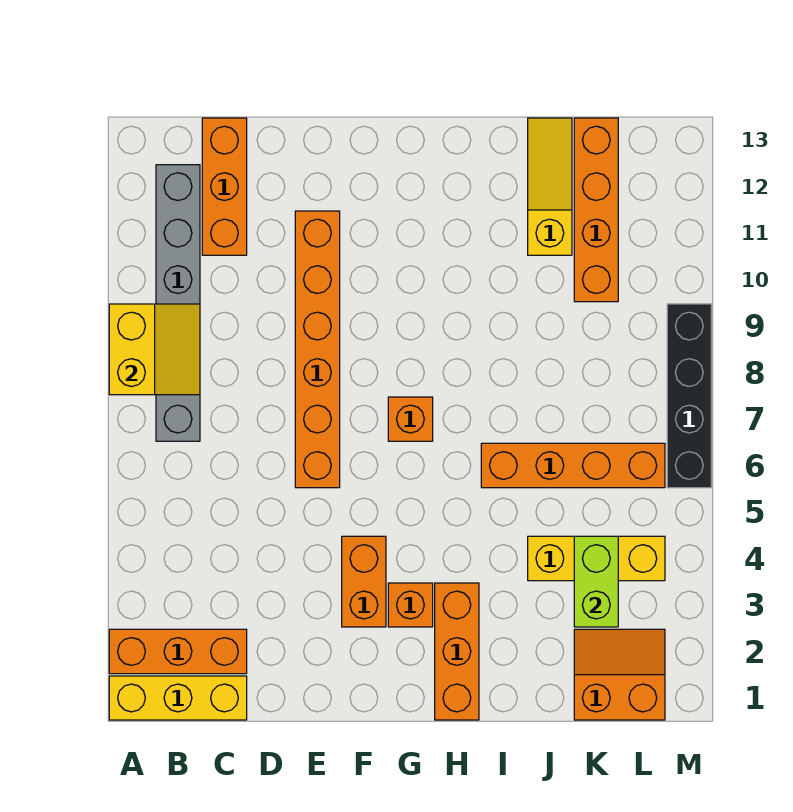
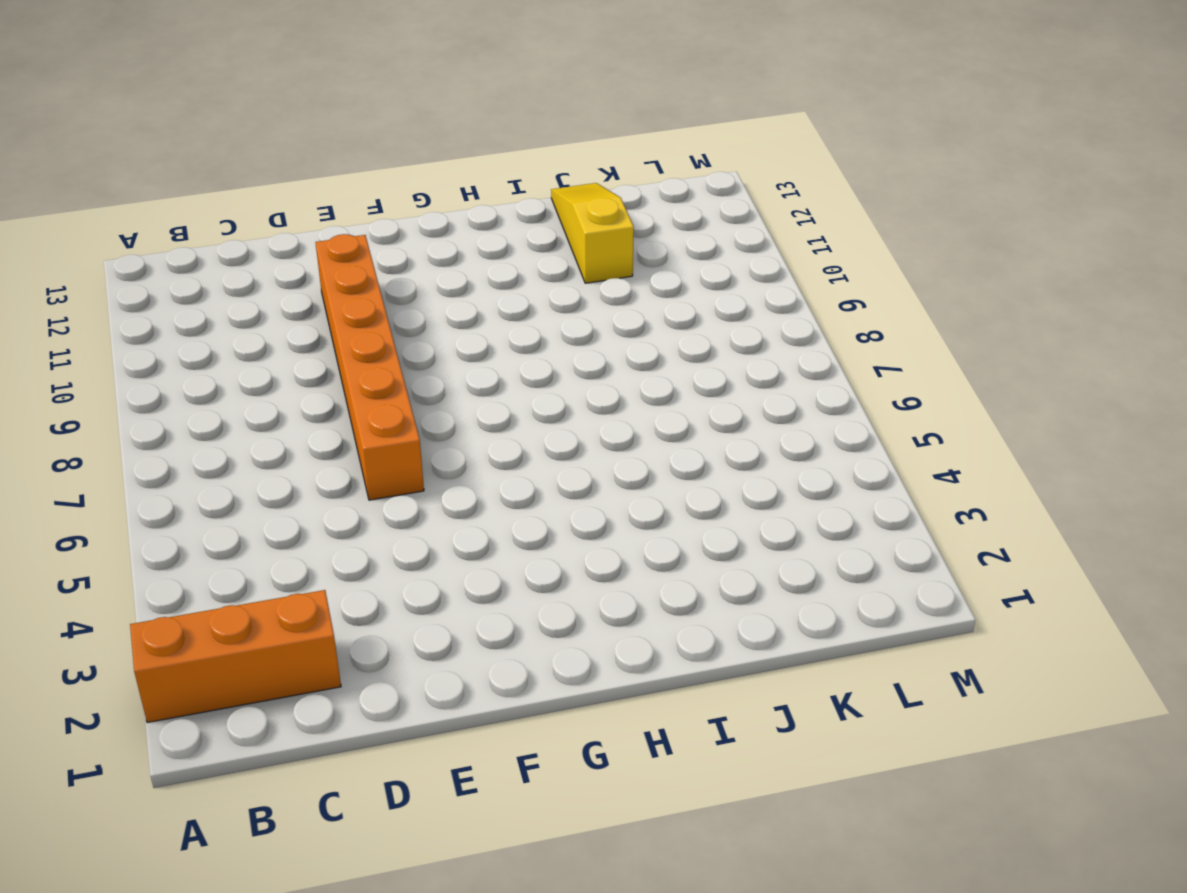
none -> yellow brick A1:C1 level 1
none -> grey brick B7:B12 level 1
none -> orange brick C11:C13 level 1

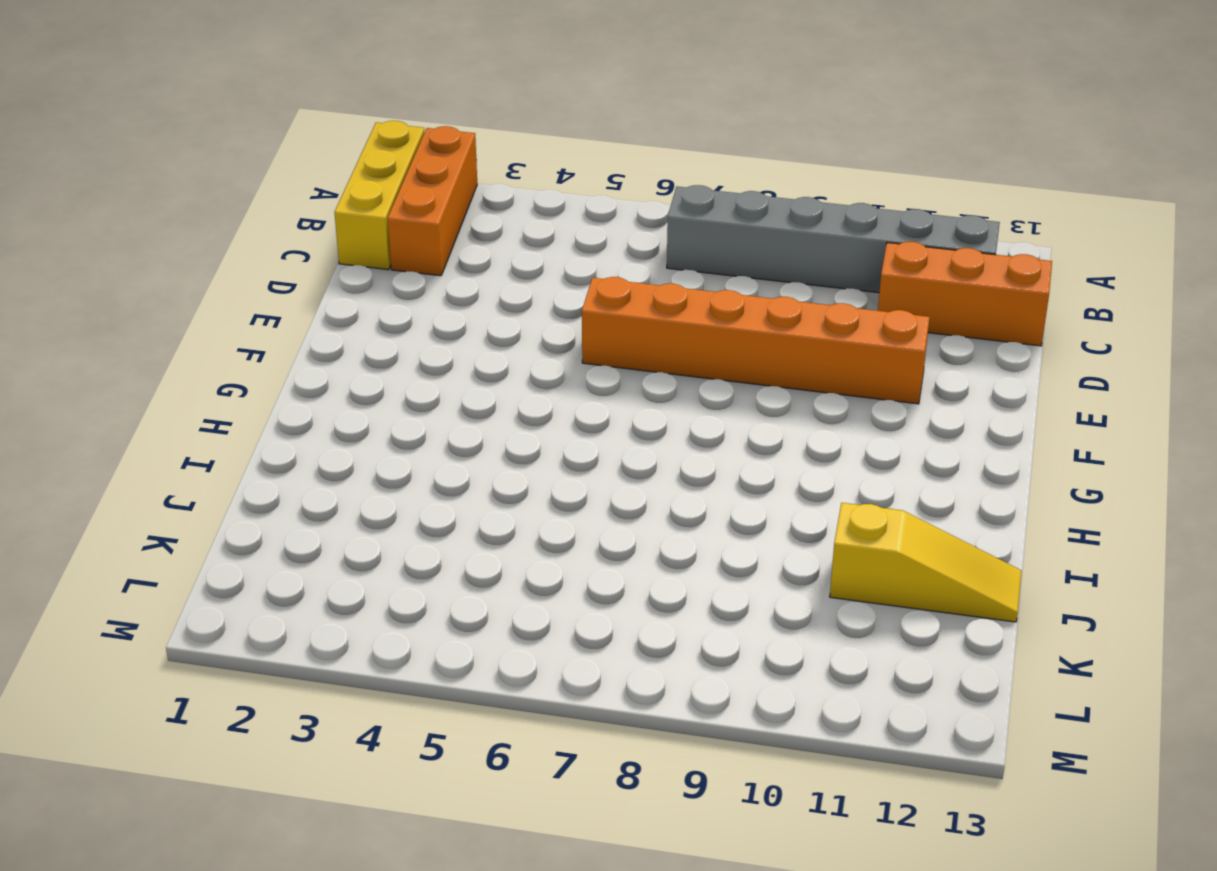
none -> orange brick F3:F4 level 1
none -> orange brick G3 level 1
none -> orange brick G7 level 1

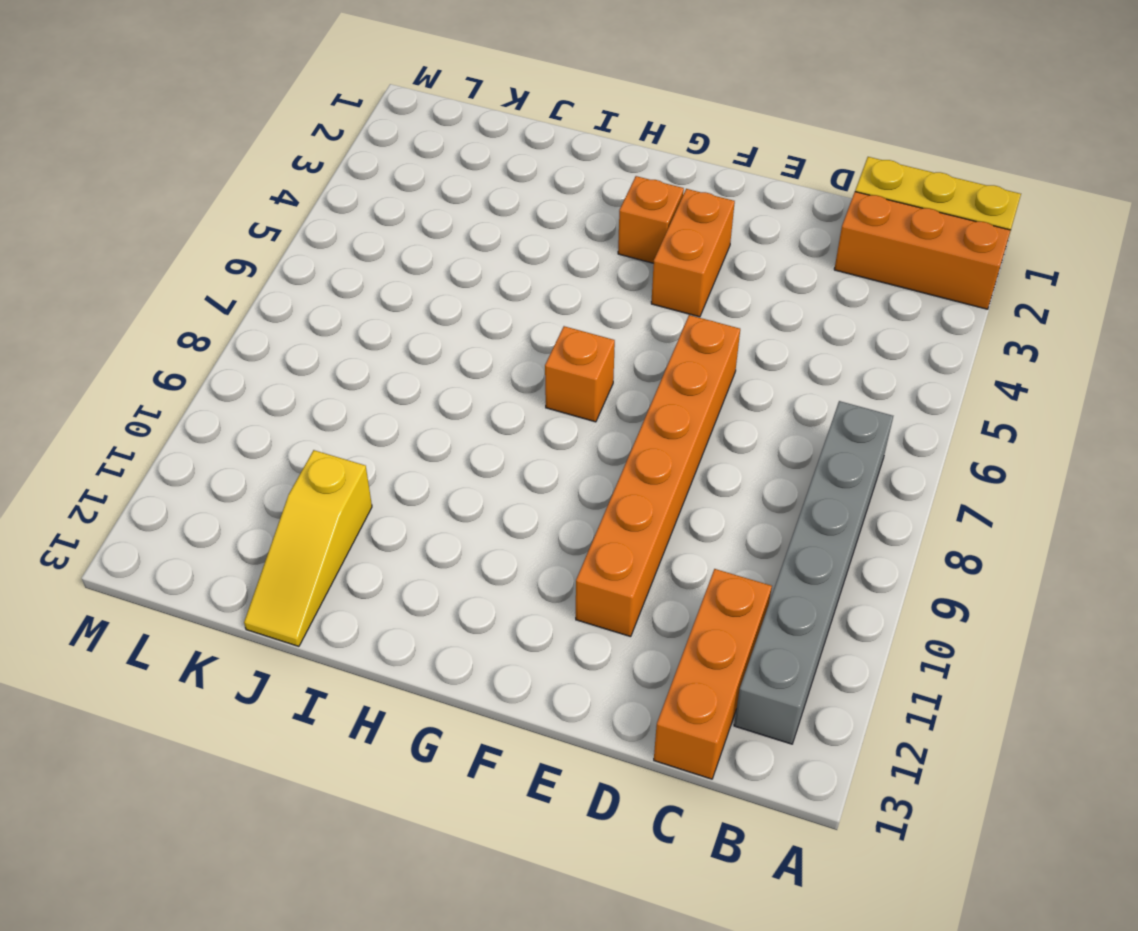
none -> orange brick H1:H3 level 1
none -> orange brick I6:L6 level 1
none -> yellow brick J4:L4 level 1

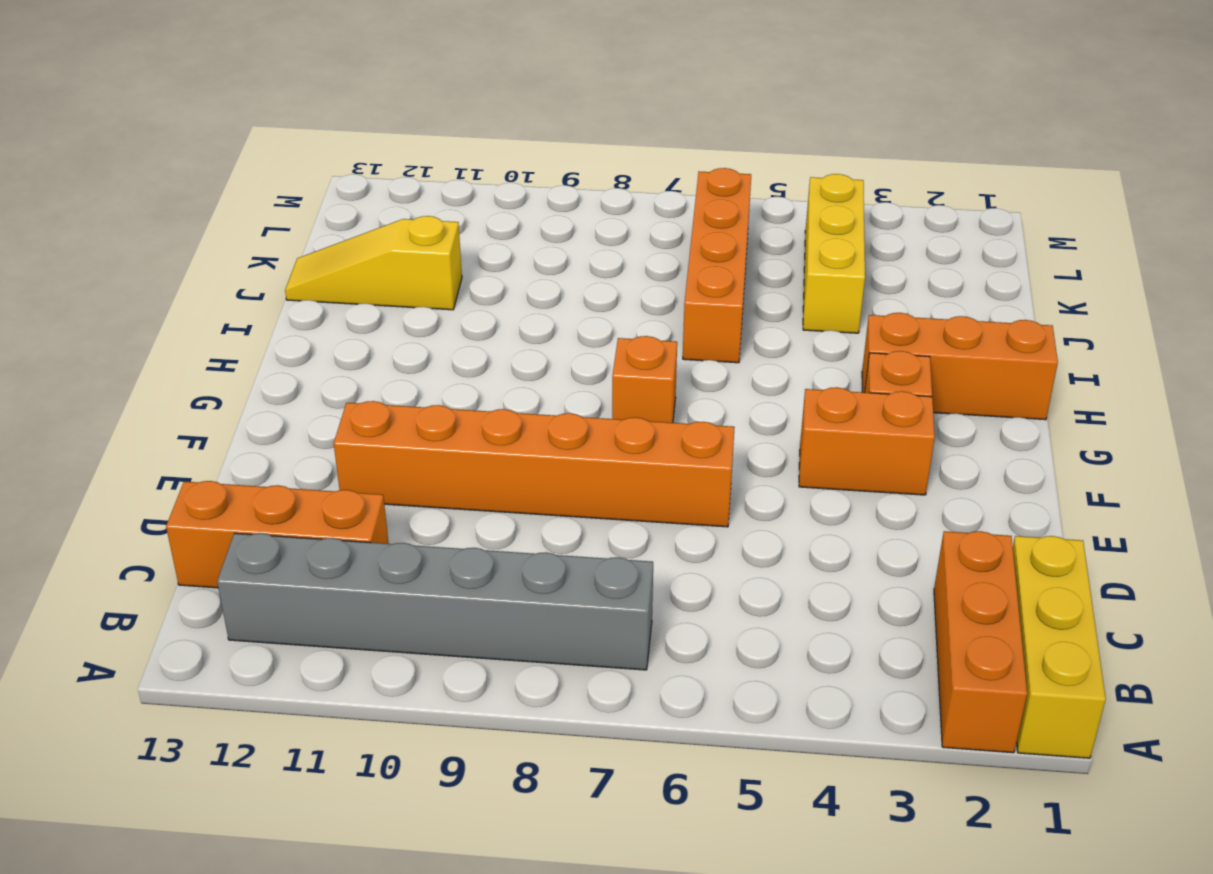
none -> orange slope K1:L2 level 1 top 1
none -> orange brick K10:K13 level 1
none -> black brick M6:M9 level 1

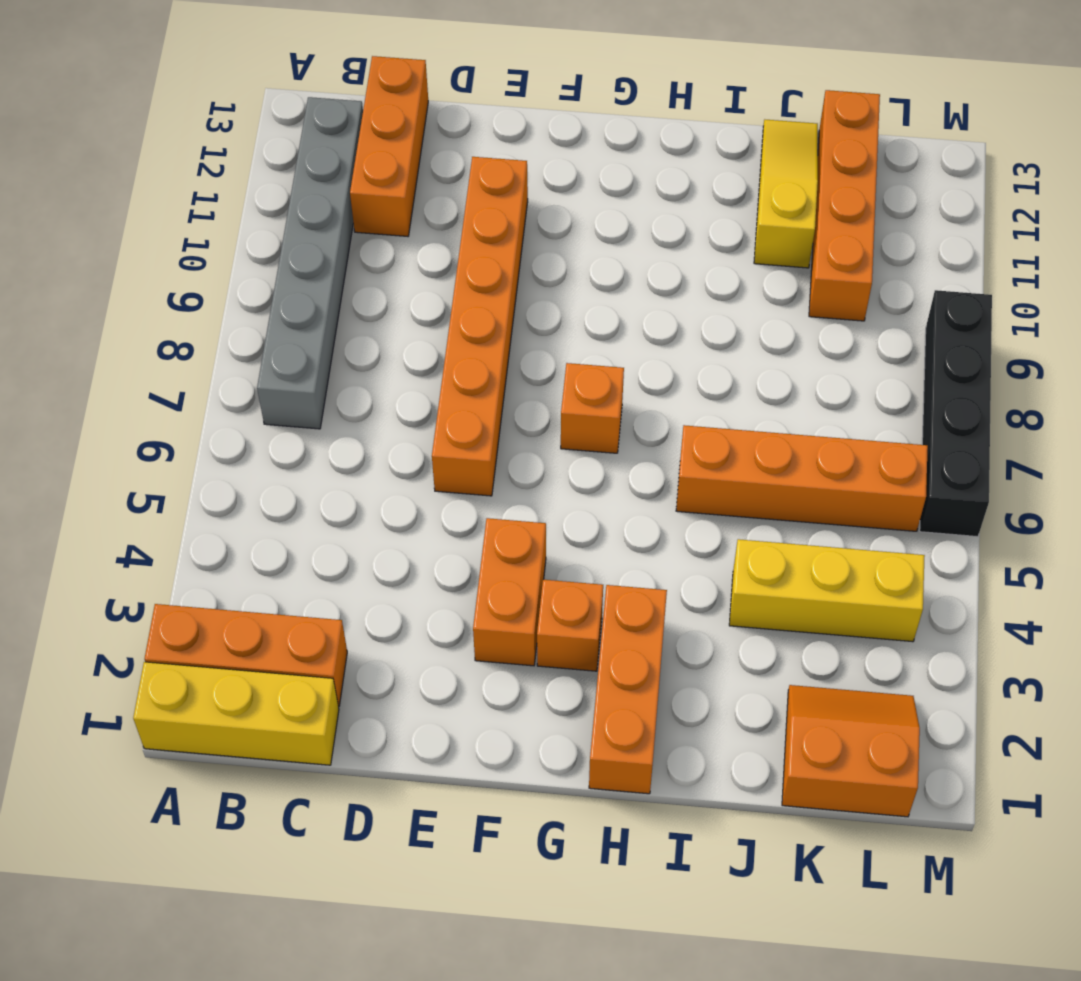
none -> yellow slope A8:B9 level 2 top A
none -> lime brick K3:K4 level 2

